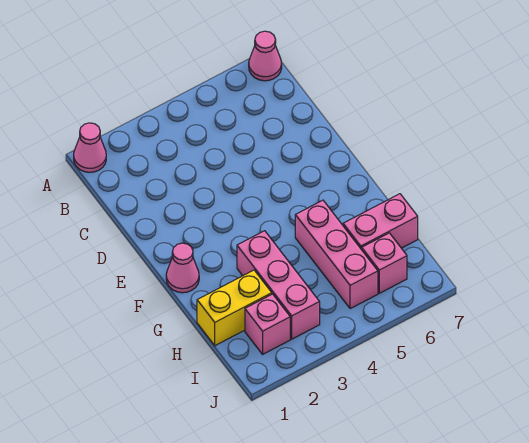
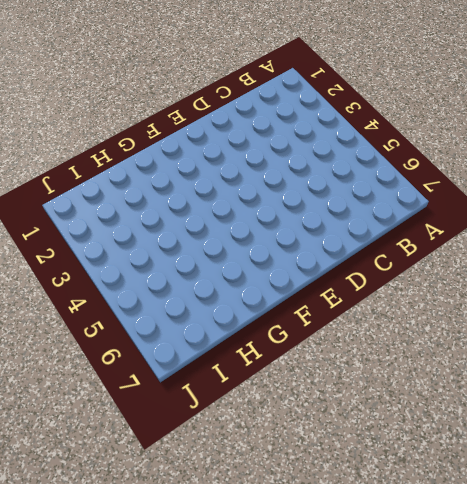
none -> pink cone A1 level 1
none -> pink cone A7 level 1

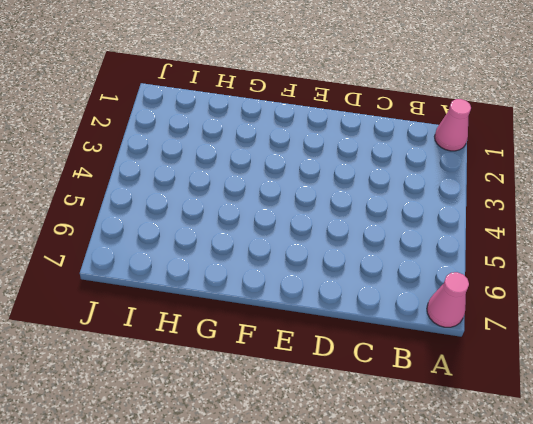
none -> pink cone F1 level 1
none -> pink brick G3:I3 level 1

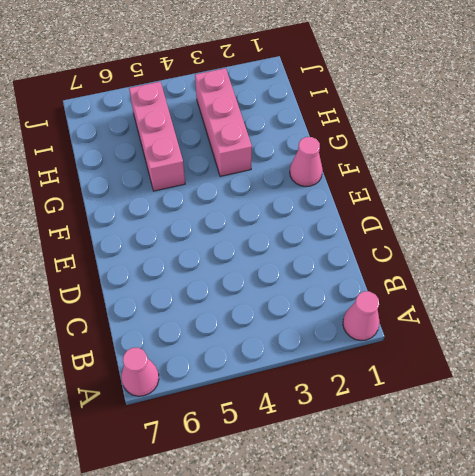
none -> yellow brick H1:H2 level 1
none -> pink brick H6:H7 level 1

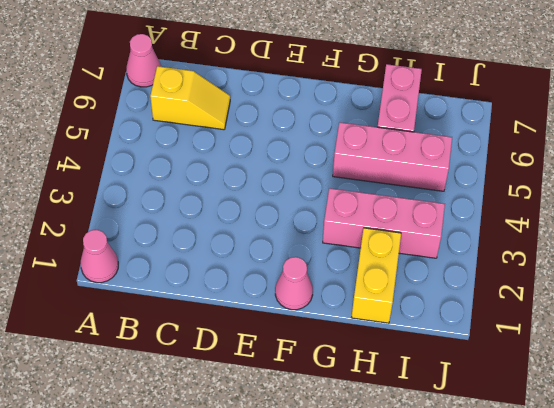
yellow slope B6:C6 level 1 top B -> none
none -> pink brick I2 level 1
none -> pink brick I6 level 1

